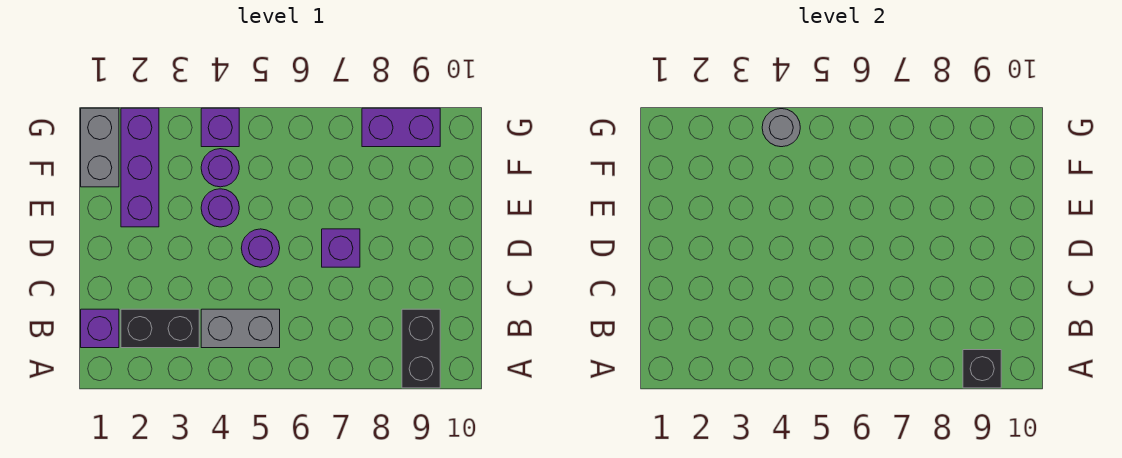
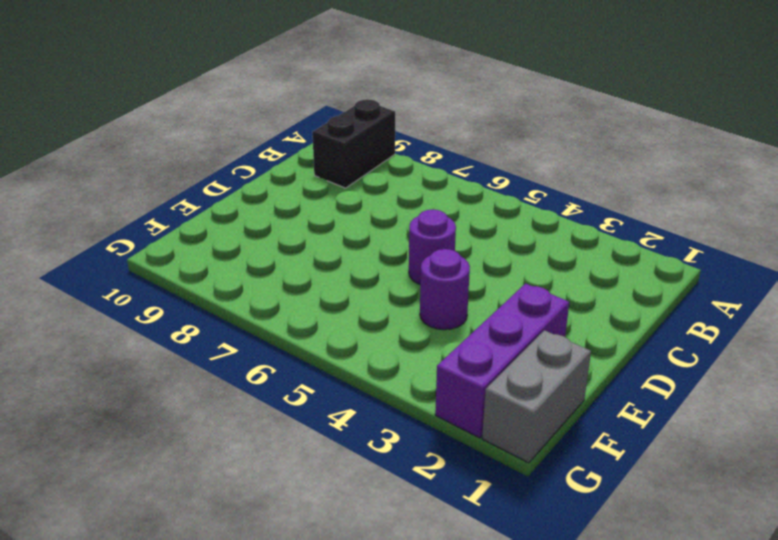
none -> purple brick B1 level 1
none -> black brick B2:B3 level 1
none -> grey brick B4:B5 level 1

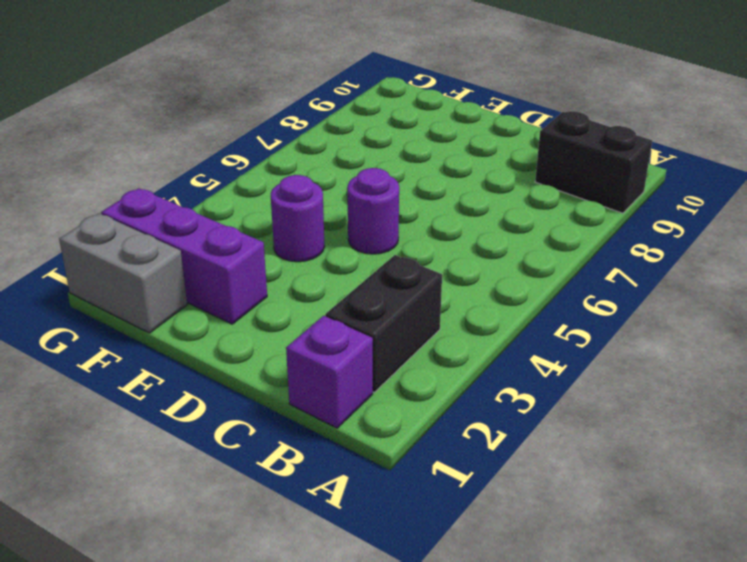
none -> grey brick B4:B5 level 1
none -> purple brick D7 level 1
none -> purple round brick F4 level 1

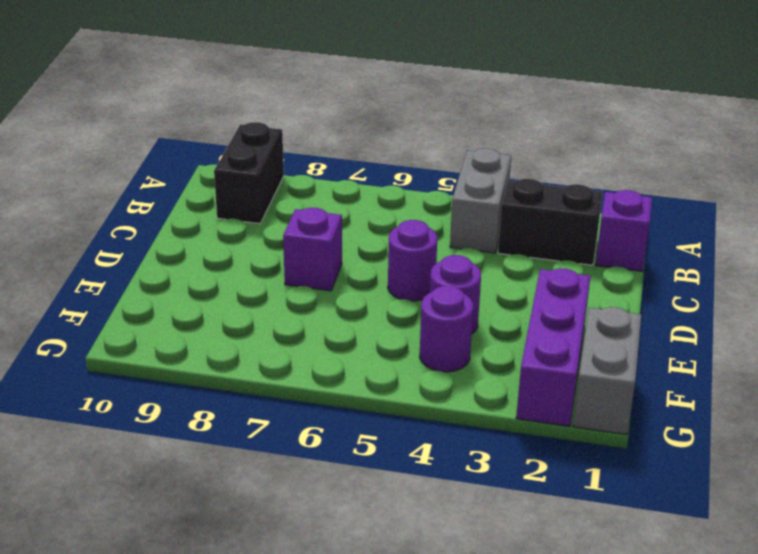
grey brick A4:B4 level 1 -> grey brick B4:B5 level 1
none -> purple brick G4 level 1
none -> purple brick G8:G9 level 1
none -> black brick A9 level 2

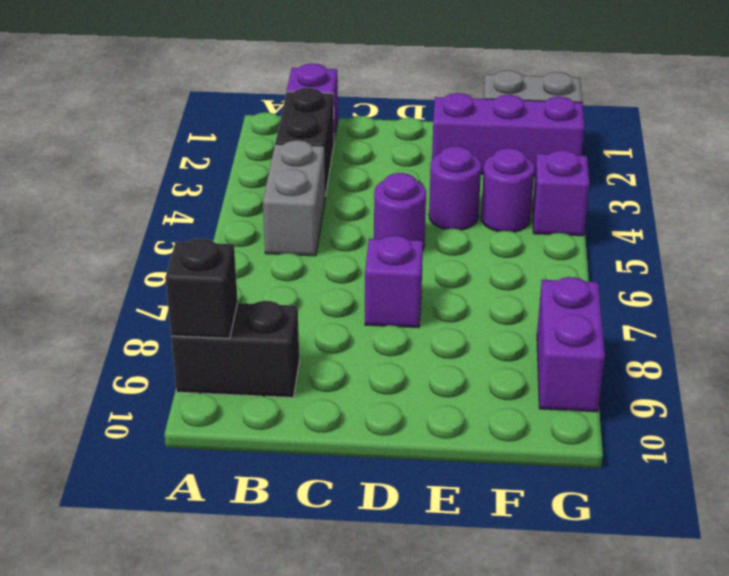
none -> grey round brick G4 level 2

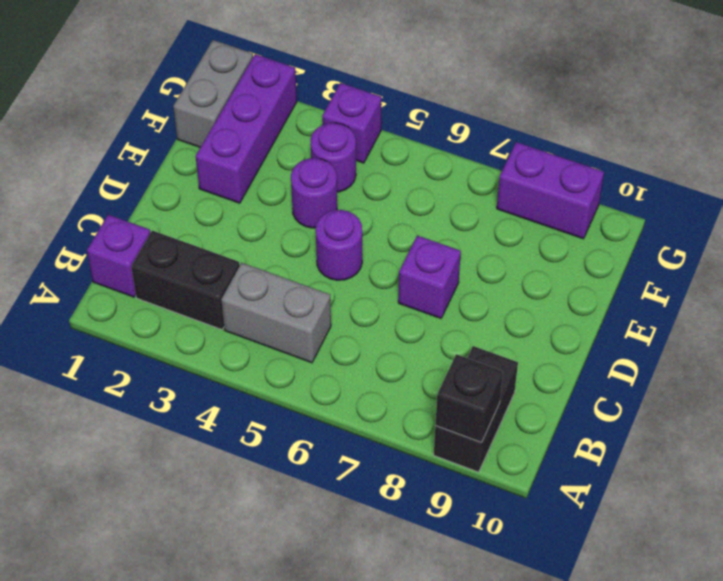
none -> grey round brick G4 level 2

